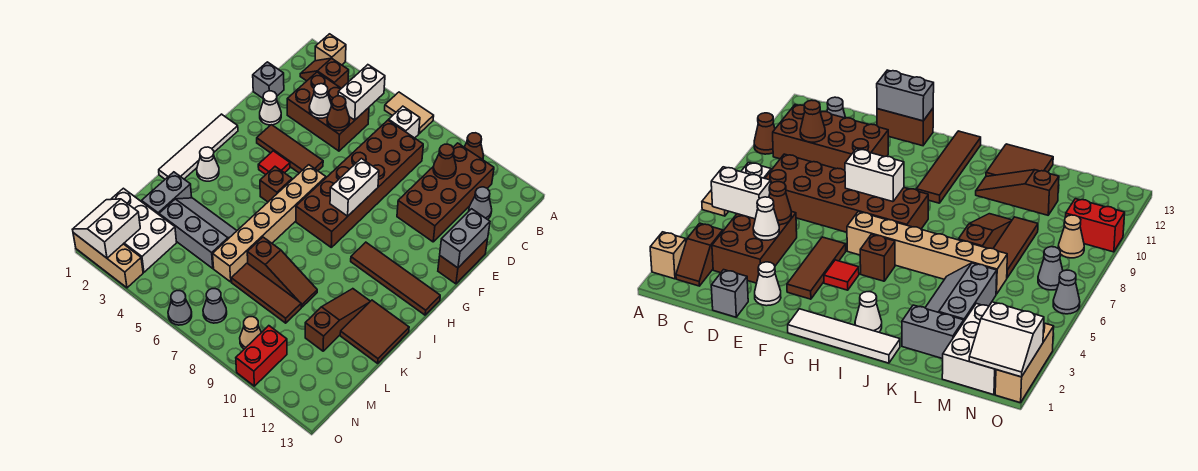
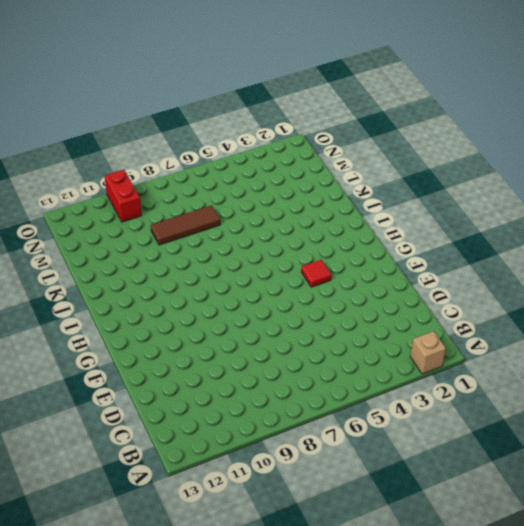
none -> tan tile A6:A7 level 1
none -> brown cone A10 level 1
none -> brown slope B2:B3 level 1 top 3
none -> white brick B7 level 1

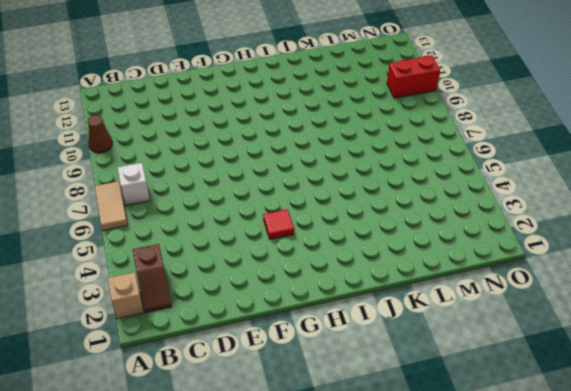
none -> brown brick B10:E11 level 1
none -> brown brick C3:D5 level 1
none -> brown brick C7:H8 level 1
none -> grey cone C12 level 1

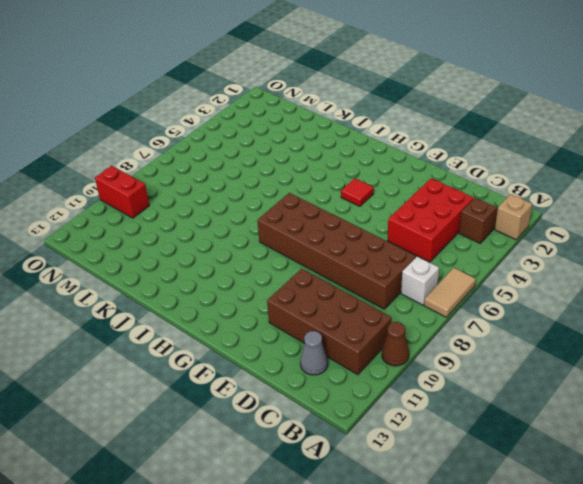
red brick C3:D5 level 1 -> brown brick C3:D5 level 1
none -> grey brick D1 level 1
none -> white cone E2 level 1
none -> brown brick E13:F13 level 1
none -> brown tile F3:F5 level 1

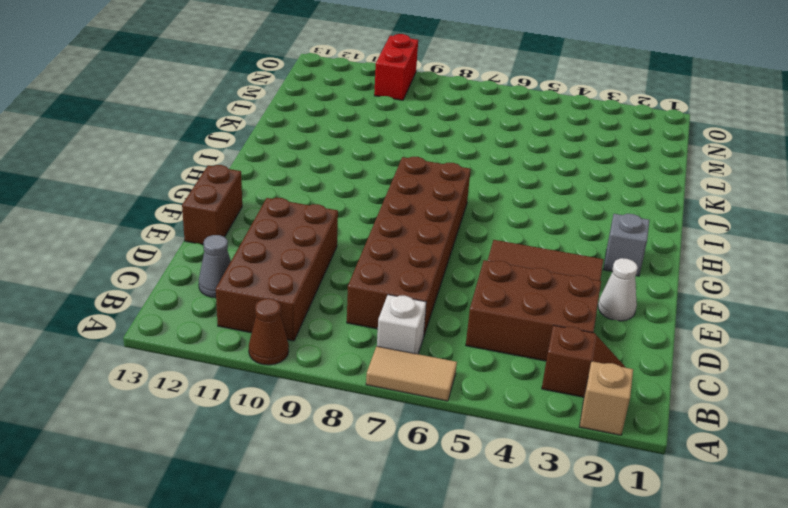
grey brick G2 level 1 -> grey brick D1 level 1
none -> white tile G1:J1 level 1
none -> red tile G4 level 1
none -> tan brick G6:L6 level 1
none -> brown brick H5 level 1

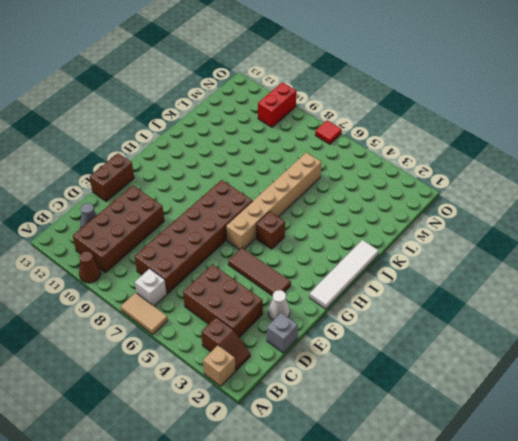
red tile O7 level 1 -> red tile G4 level 1
none -> brown tile H10:H13 level 1
none -> white cone I2 level 1
none -> brown slope J11:L11 level 1 top L
none -> brown tile J12:K13 level 1

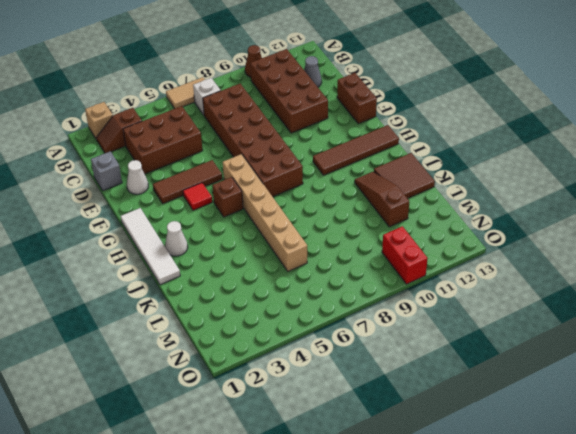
none -> grey brick K2:L2 level 1
none -> grey slope K3:L5 level 1 top L
none -> brown slope K7:K9 level 1 top 7
none -> brown tile L7:L9 level 1

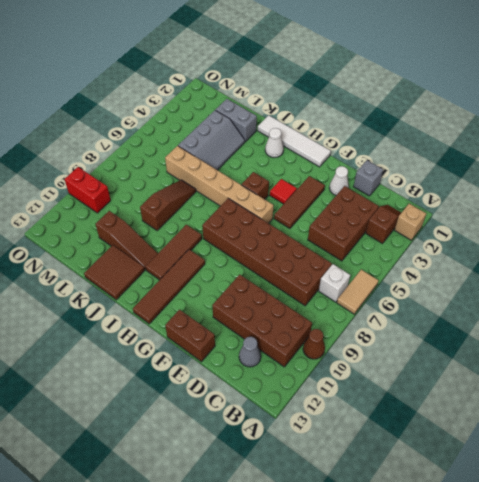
brown tile I9:I11 level 1 -> brown tile L7:L9 level 1
brown slope K7:K9 level 1 top 9 -> brown slope K7:K9 level 1 top 7
none -> white brick M1:N3 level 1
none -> grey cone N7 level 1
none -> tan cone N9 level 1
none -> tan brick O1:O3 level 1

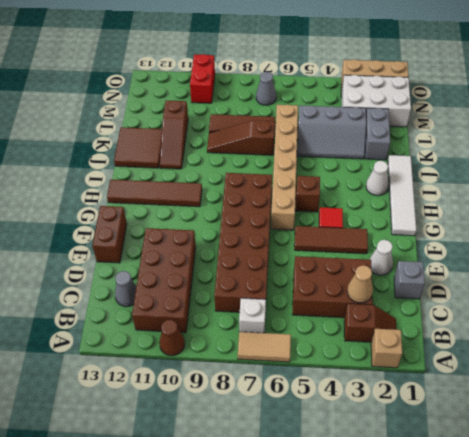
tan cone C3 level 2 -> tan cone N9 level 1
none -> grey cone O6 level 1
none -> white brick B5:C5 level 2
none -> brown cone C10 level 2
none -> white cone D4 level 2

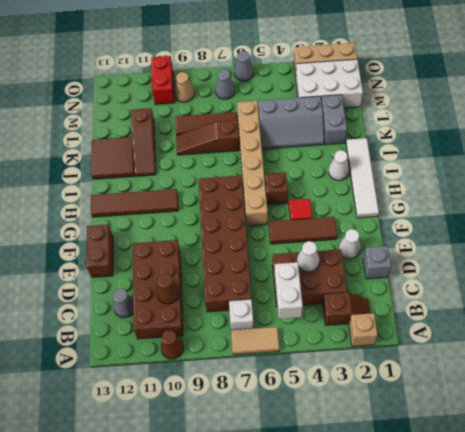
none -> brown cone D5 level 2
none -> grey brick E13:F13 level 2
none -> white brick F8:G8 level 2
none -> white slope N1:O2 level 2 top 2

